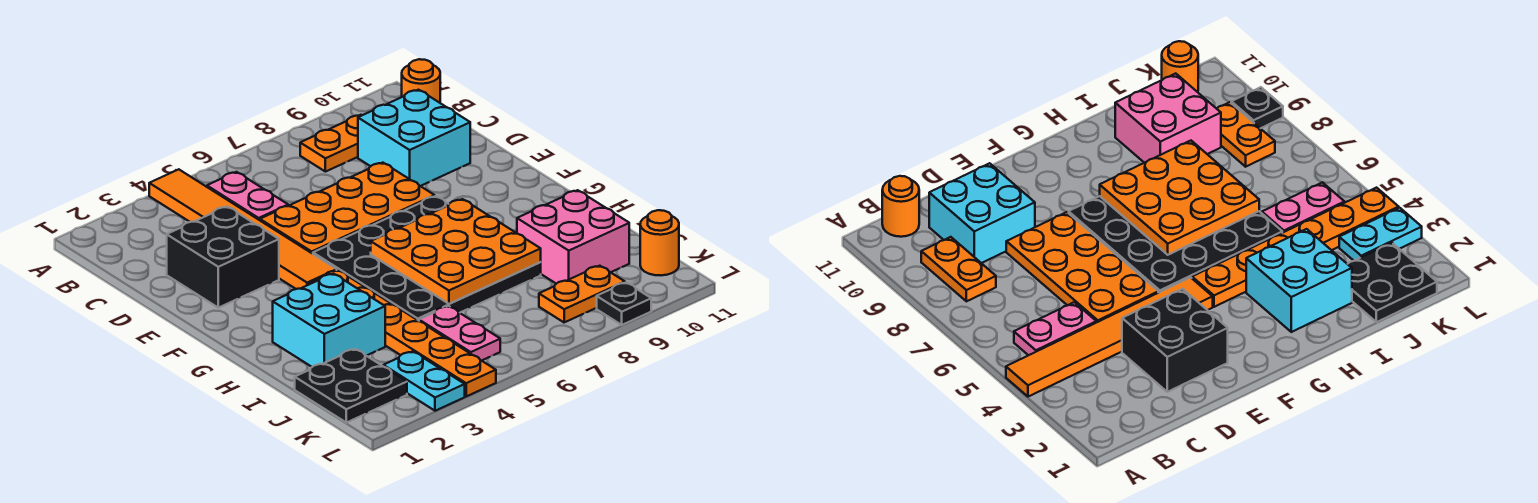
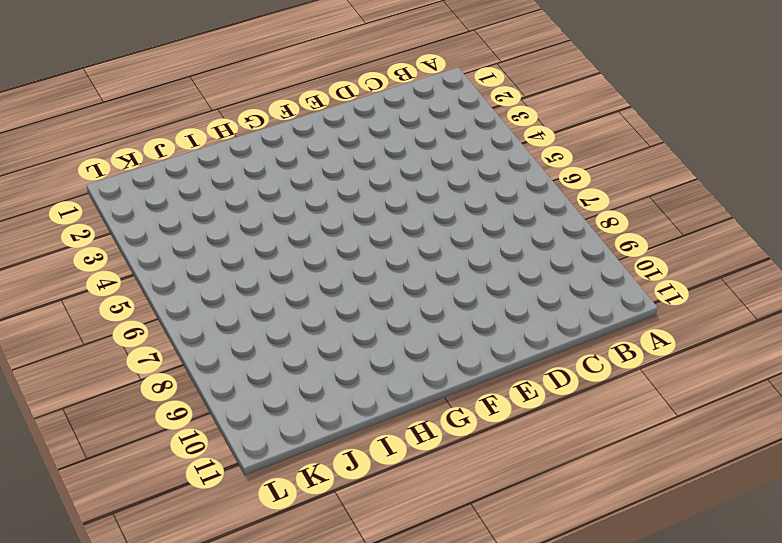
none -> orange tile A4:F4 level 1
none -> pink plate B5:C5 level 1
none -> orange plate B8:B9 level 1

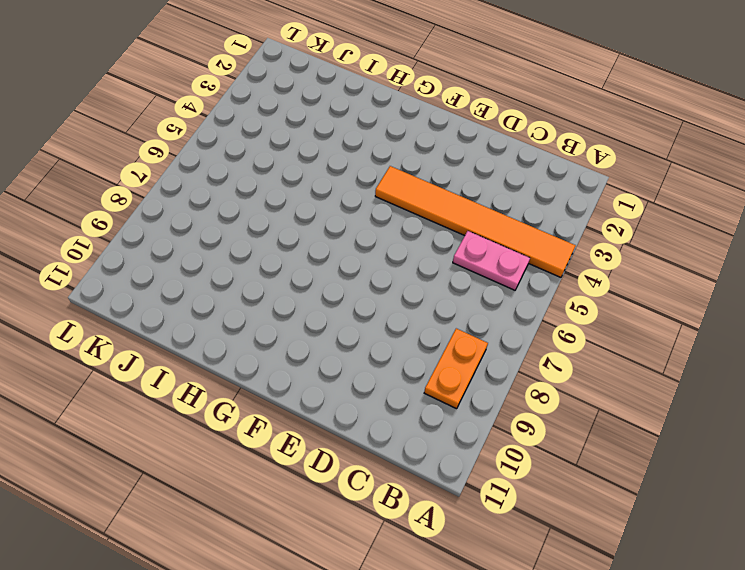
none -> orange round brick B11 level 1
none -> cyan brick C9:D10 level 1
none -> black brick D2:E3 level 1

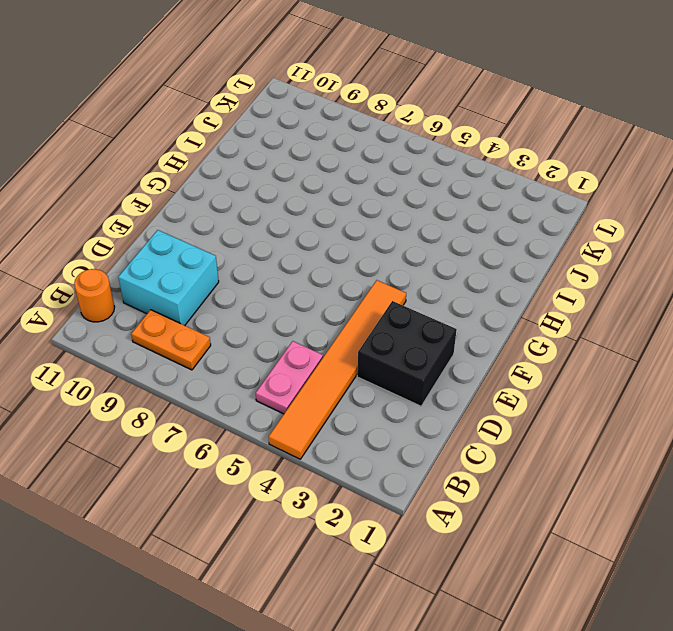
none -> orange plate D5:E8 level 1
none -> black plate F5:I8 level 1
none -> orange plate G4:L4 level 1

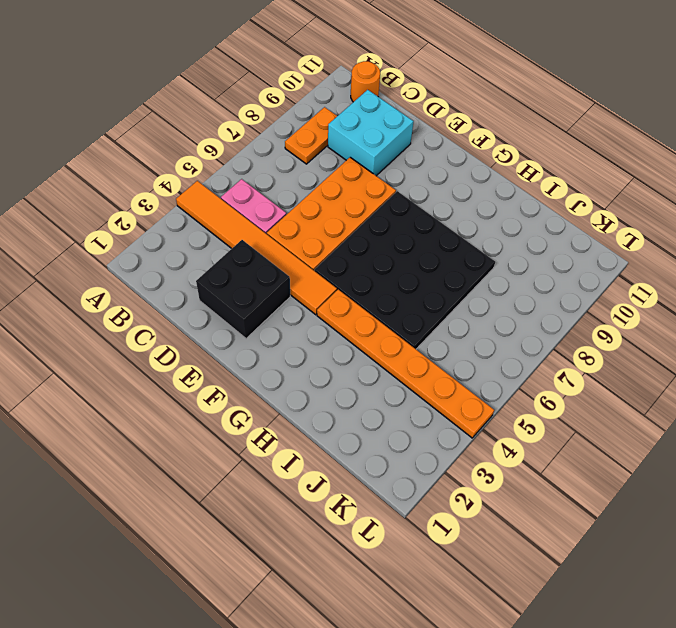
none -> cyan brick H2:I3 level 1
none -> pink brick I9:J10 level 1
none -> black plate J1:K2 level 1

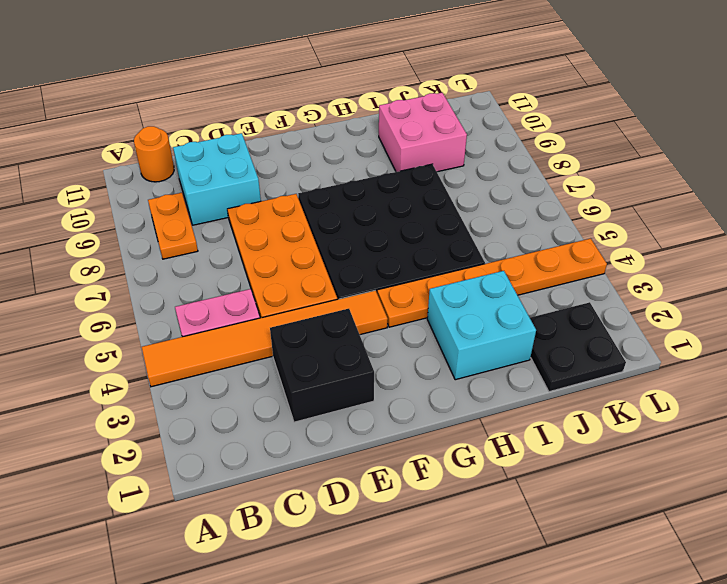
none -> pink plate J5:K5 level 1
none -> cyan plate K3:L3 level 1
none -> orange plate K8:K9 level 1

